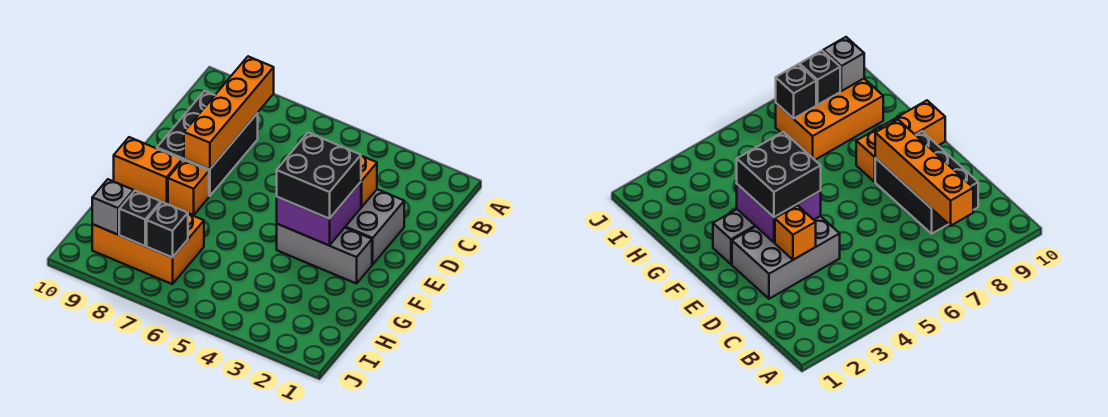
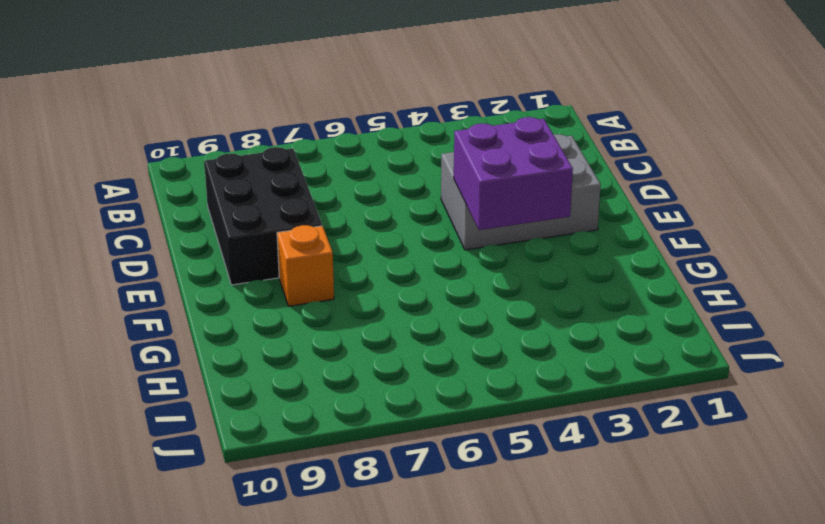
none -> grey brick F2:F4 level 1
none -> orange brick F9:F10 level 1
none -> orange brick H7:I9 level 1

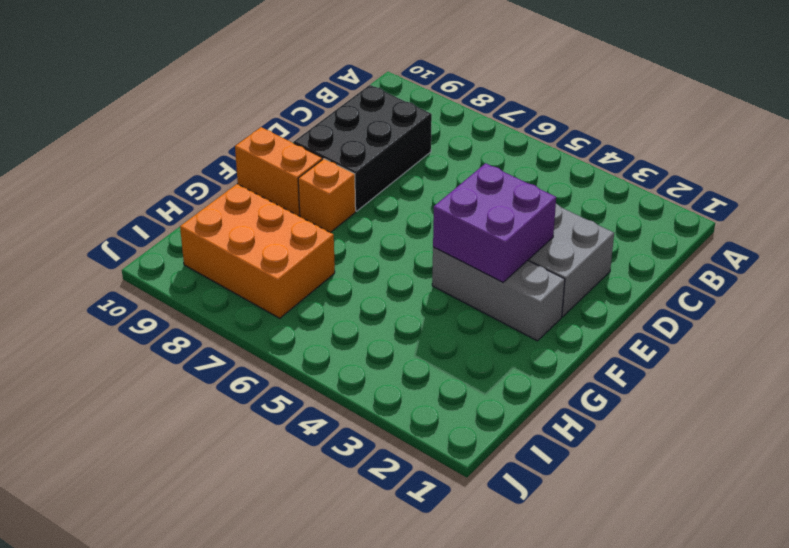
none -> orange brick B8:E8 level 2
none -> orange brick D3 level 2
none -> black brick I7 level 2

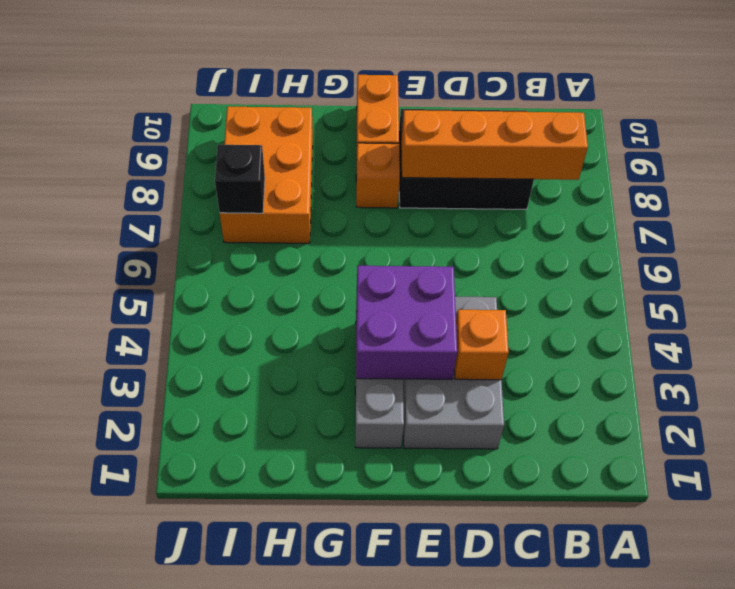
none -> black brick I8 level 2
none -> grey brick I9 level 2
none -> black brick E3:F4 level 3

